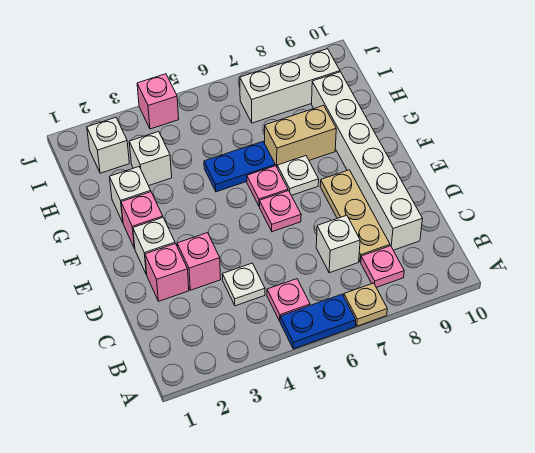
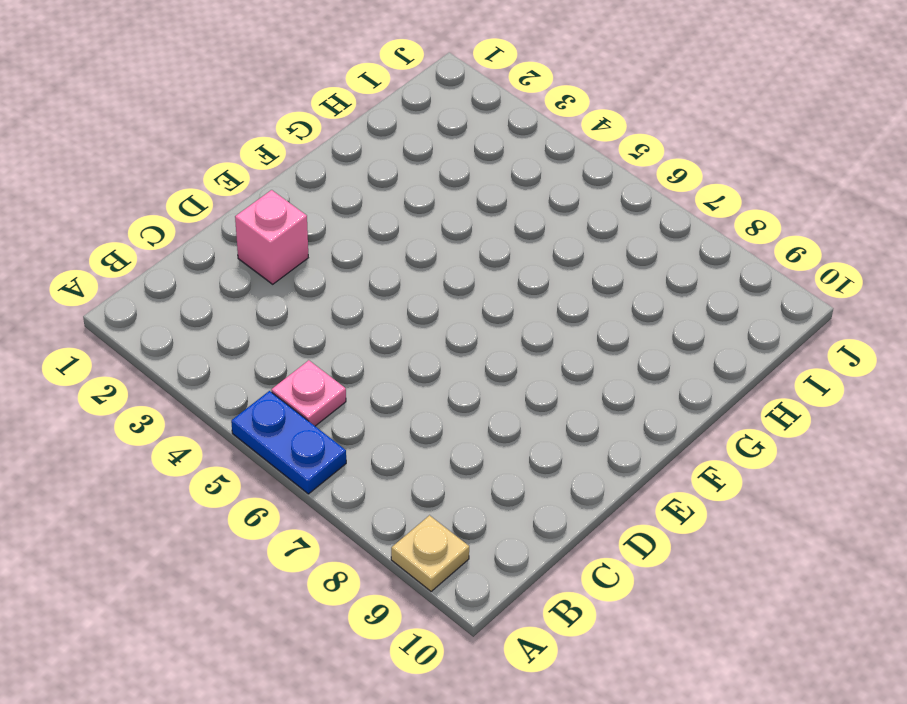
tan plate A9 level 1 -> tan plate A7 level 1
none -> pink plate B8 level 1
none -> white plate C4 level 1
none -> white brick C7 level 1

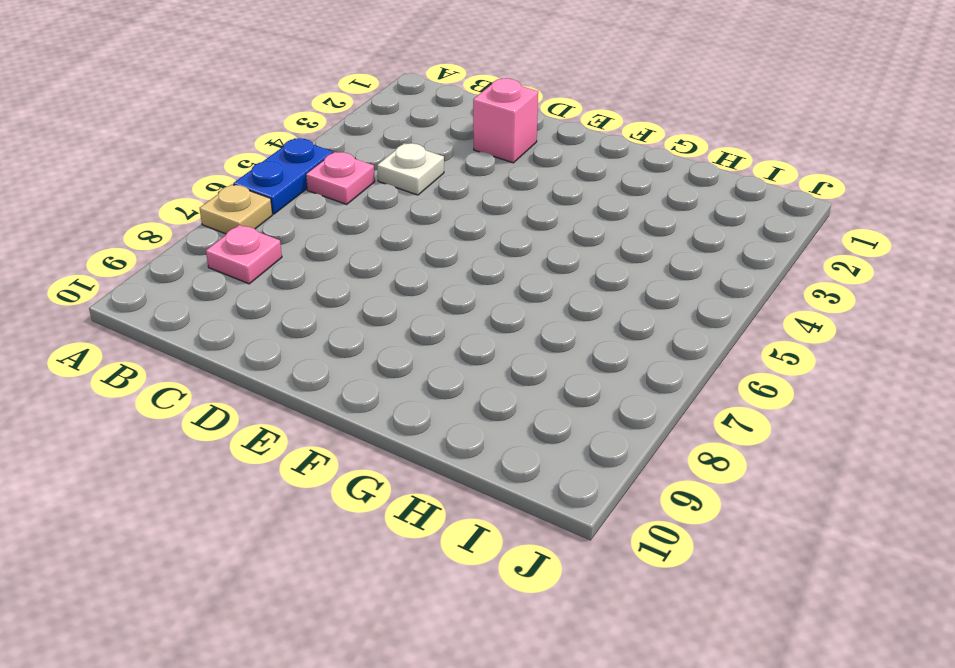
none -> white brick C7 level 1
none -> tan plate C8:E8 level 1
none -> white brick C9:H9 level 1

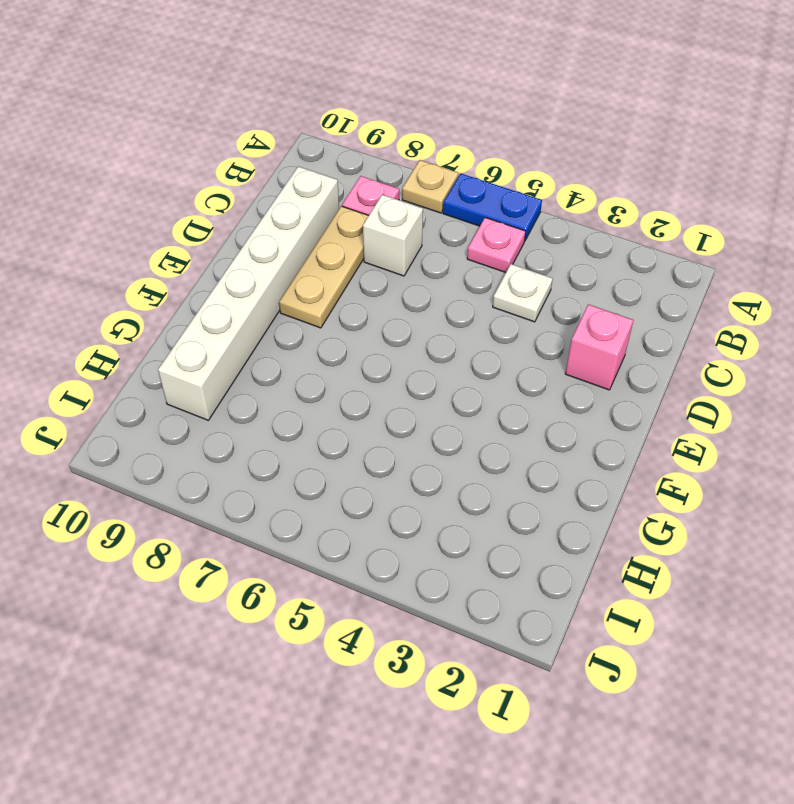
none -> pink brick D3 level 1
none -> white brick E2 level 1
none -> pink plate E6 level 1

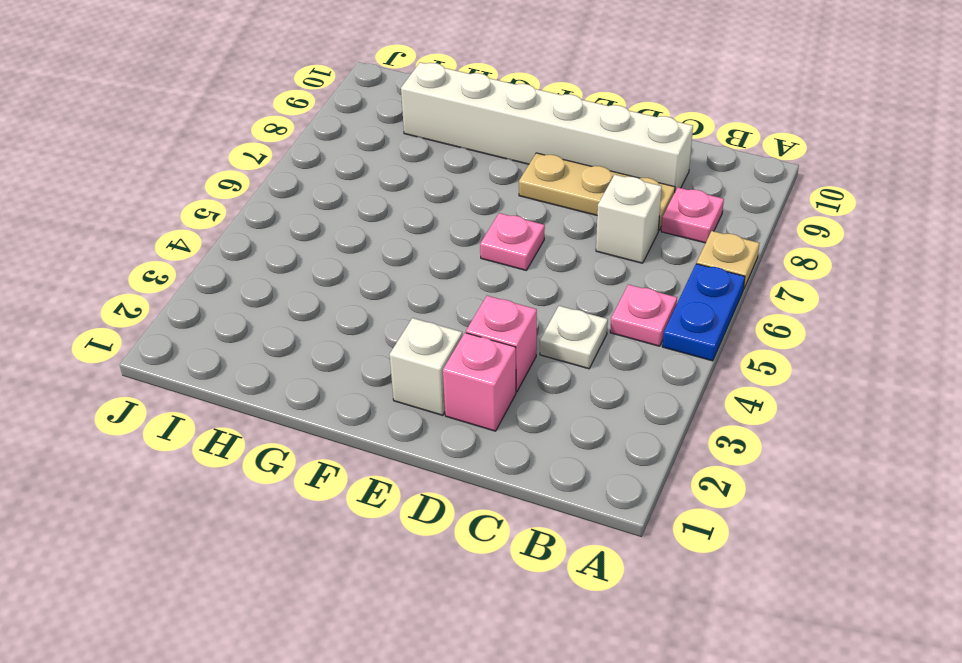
none -> pink brick F2 level 1
none -> pink plate F6 level 1
none -> white plate F7 level 1

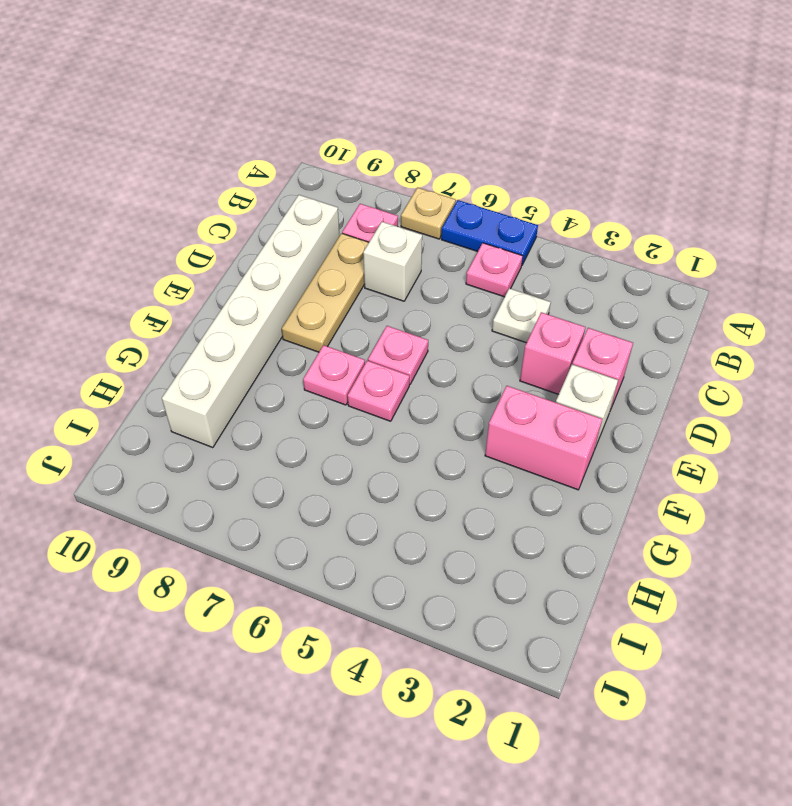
pink brick F2:F3 level 1 -> pink brick F2 level 1
pink plate F7 level 1 -> white plate F7 level 1
none -> white brick G2 level 1
none -> blue plate G5:G6 level 1
none -> tan brick G7:G8 level 1

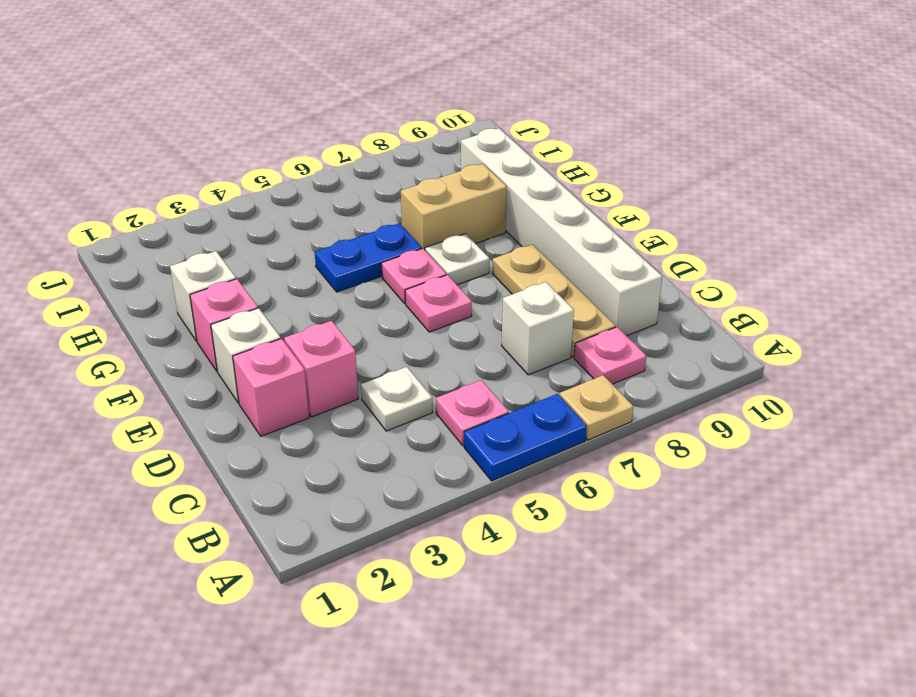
none -> white brick H3 level 1
none -> white brick I2 level 1
none -> white brick I7:I9 level 1

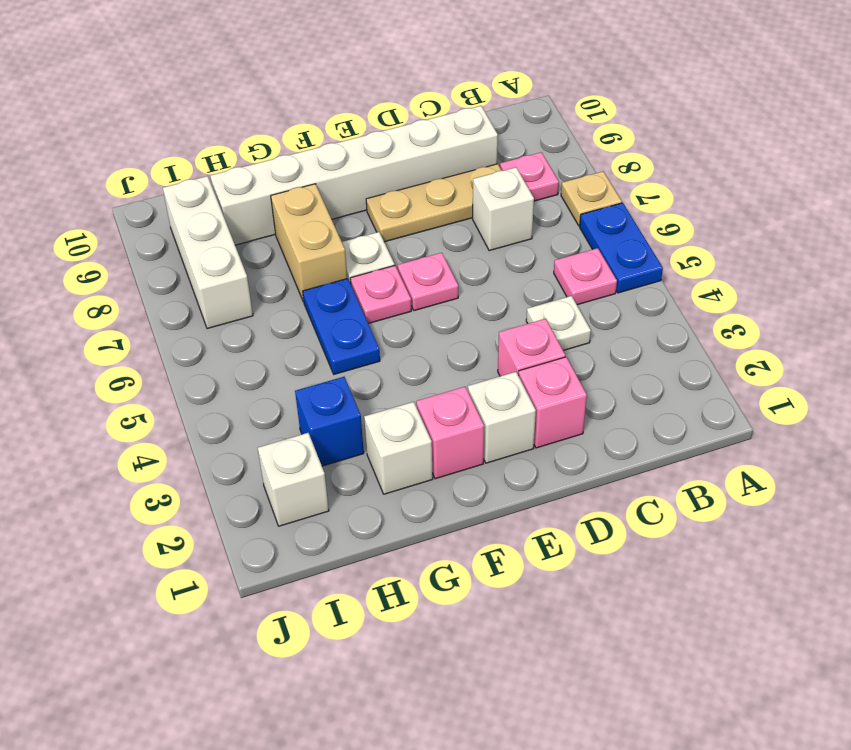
blue brick H3 level 1 -> white brick H3 level 1
none -> pink brick J4 level 1

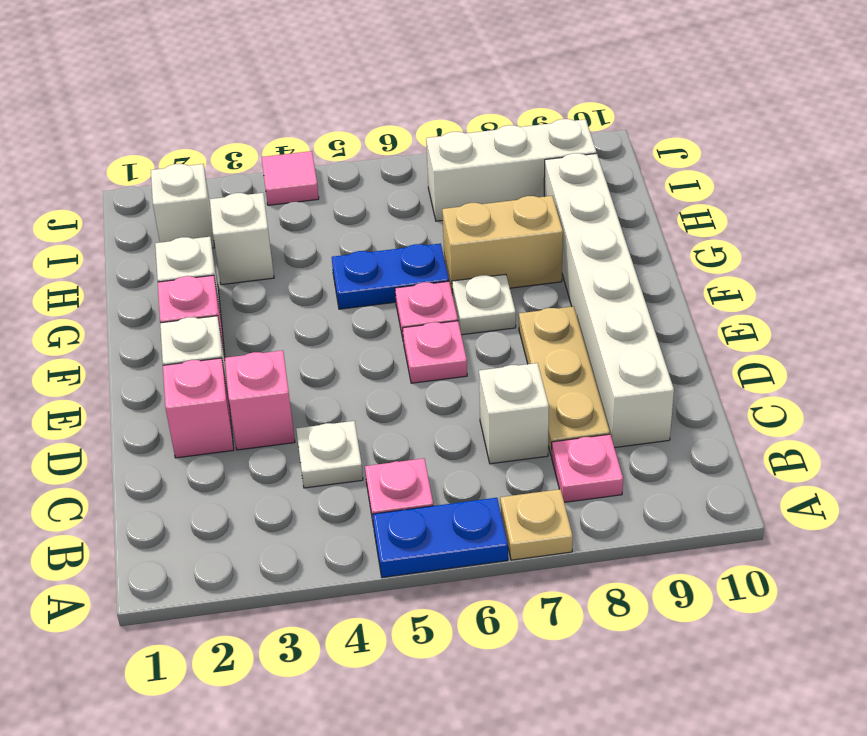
pink tile J4 level 1 -> pink brick J4 level 1

